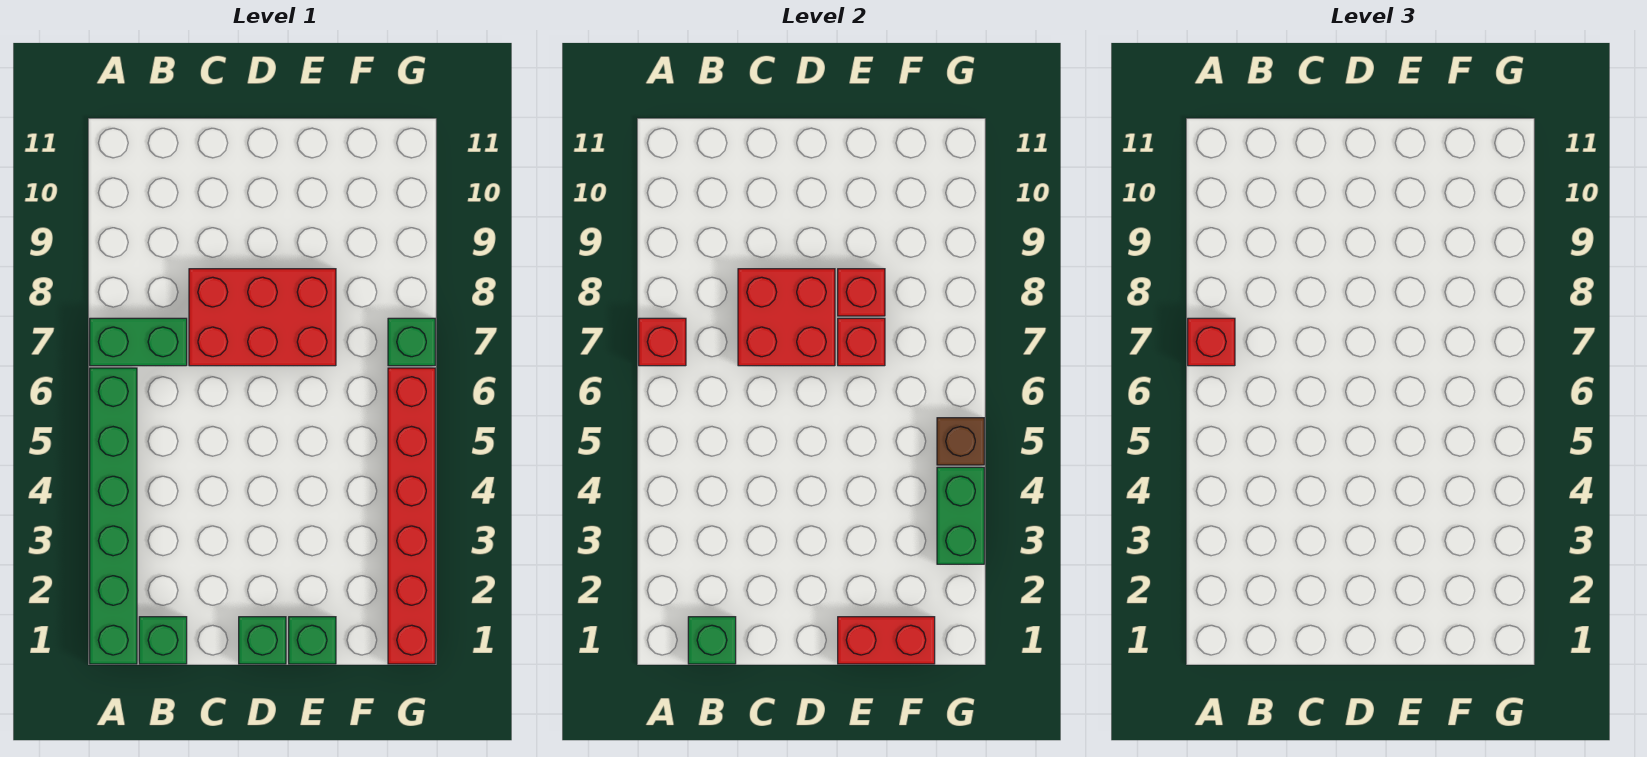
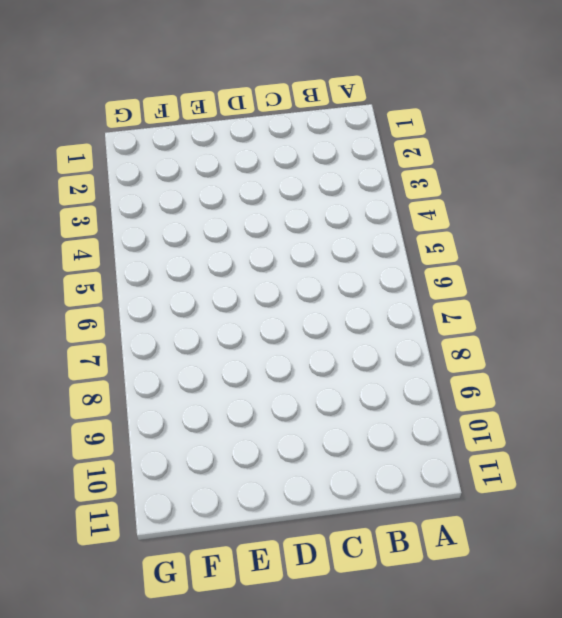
none -> green brick A1:A6 level 1
none -> green brick A7:B7 level 1
none -> green brick B1 level 1

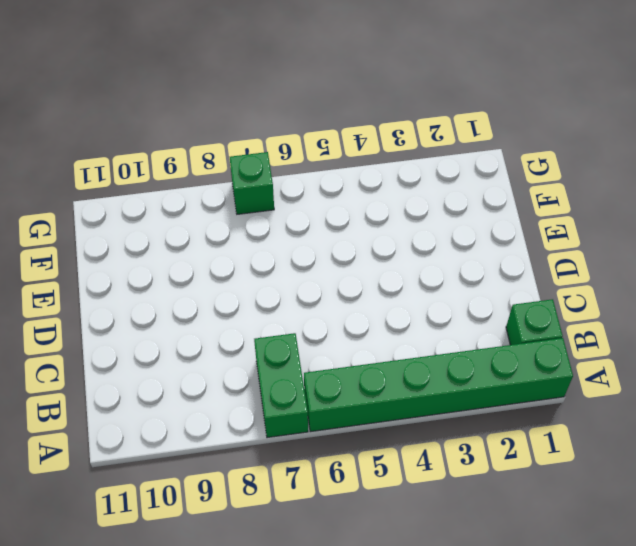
none -> red brick C7:E8 level 1
none -> green brick D1 level 1
none -> green brick E1 level 1

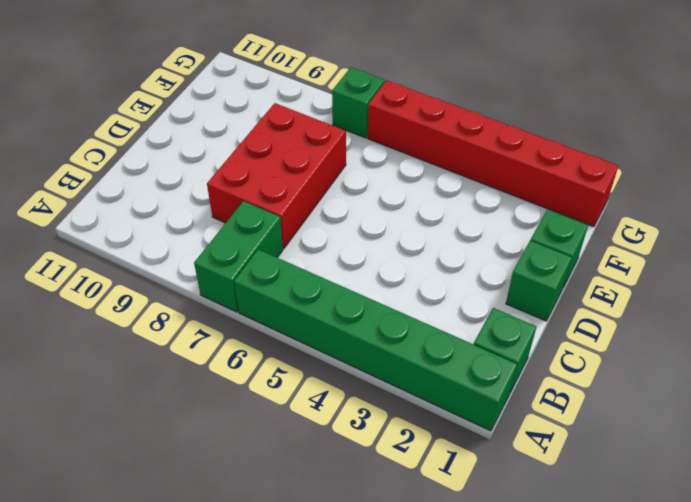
none -> red brick A7 level 2
none -> green brick B1 level 2
none -> red brick C7:D8 level 2

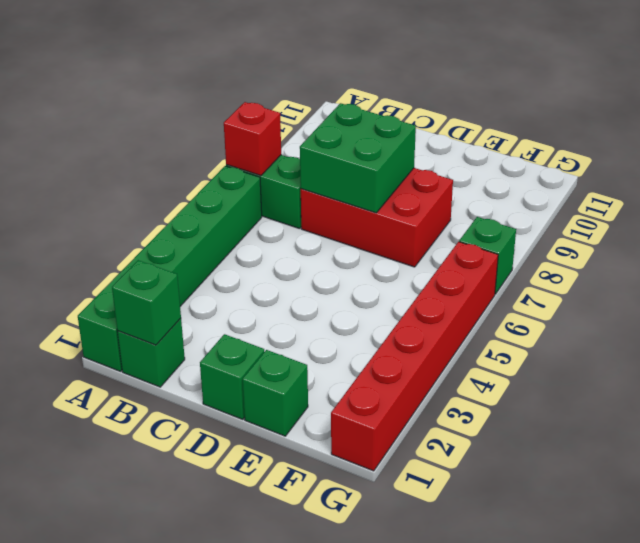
green brick C7:D8 level 2 -> red brick C7:D8 level 2
none -> red brick E1:F1 level 2
none -> red brick E7 level 2
none -> red brick E8 level 2

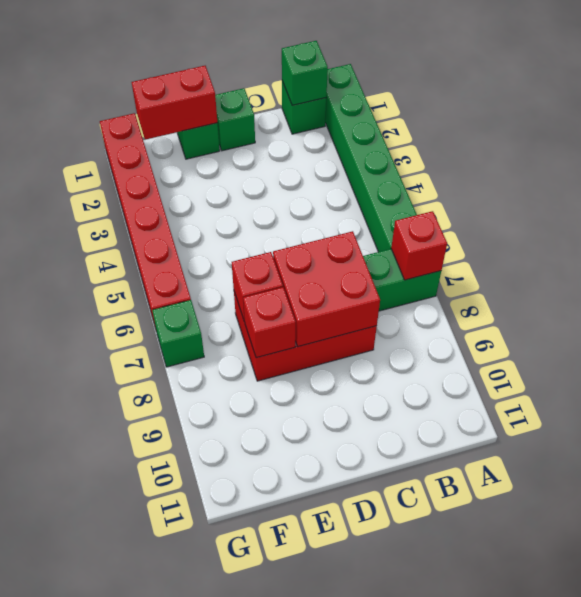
none -> green brick G3:G4 level 2
none -> brown brick G5 level 2
none -> red brick A7 level 3

